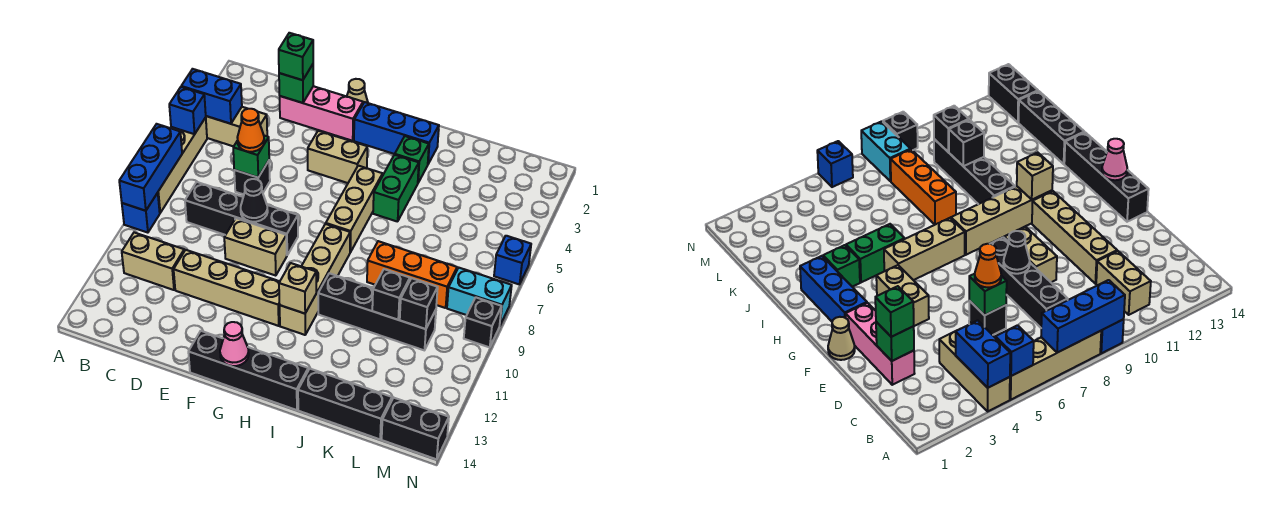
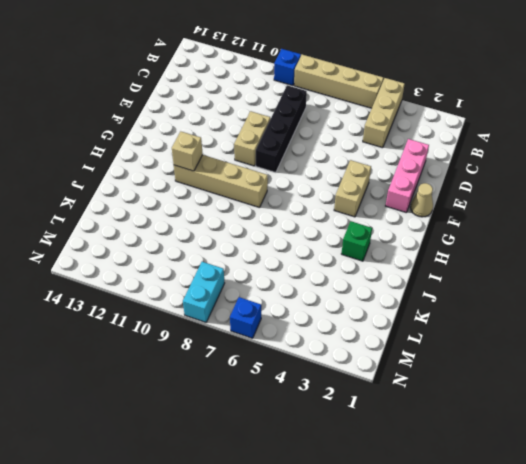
none -> tan brick B11:C11 level 1
none -> black brick D6 level 1
none -> tan brick D11:G11 level 1
none -> black brick F14:I14 level 1

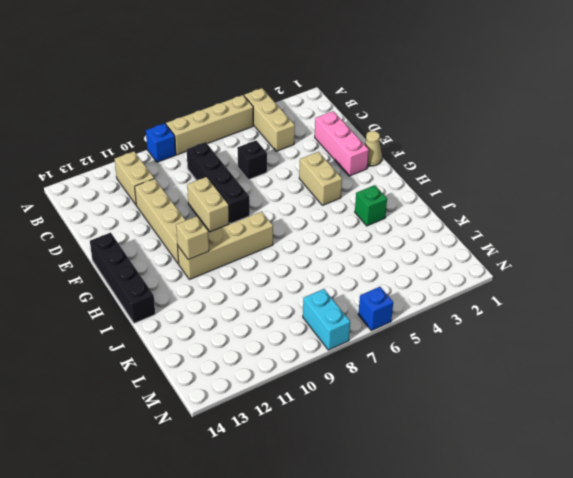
none -> blue brick G2:I2 level 1
none -> tan brick H5:H7 level 1
none -> green brick I4:I5 level 1
none -> black brick I10:L10 level 1

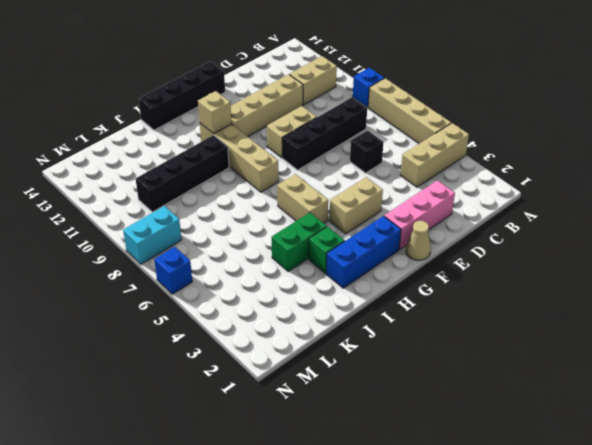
tan brick H5:H6 level 1 -> tan brick H5:H7 level 1
green brick I4:J4 level 1 -> green brick I4:I5 level 1
none -> orange brick J8:L8 level 1
none -> black brick J14:L14 level 1
none -> black brick M14:N14 level 1
none -> black brick N9 level 1

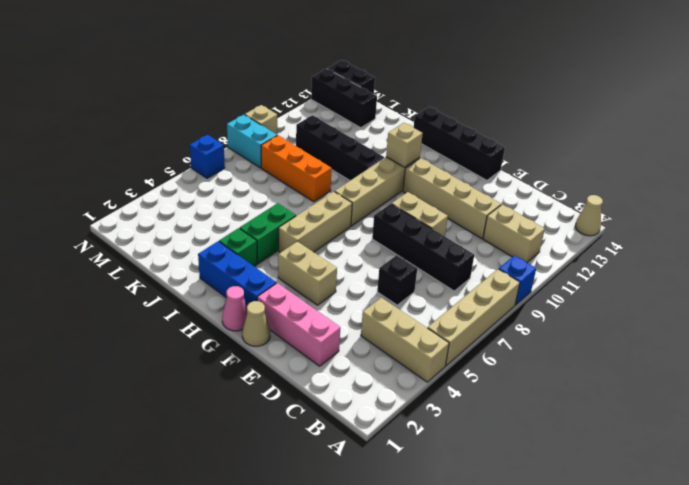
tan cone A14 level 1 -> none
pink cone G1 level 1 -> pink cone G14 level 2
black brick L13:N13 level 1 -> black brick J14:L14 level 1
tan brick N9 level 1 -> black brick N9 level 1
none -> blue brick A4:B4 level 2
none -> blue brick A5 level 2
none -> blue brick A7:A9 level 2
none -> green brick D2 level 2

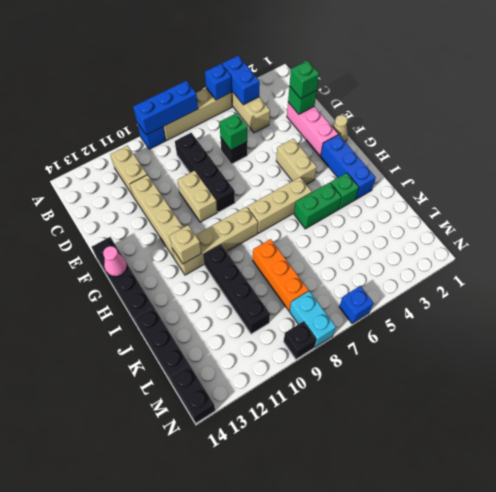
none -> black cone E8 level 2
none -> black brick K10 level 2
none -> black brick L10 level 2
none -> orange cone D6 level 3

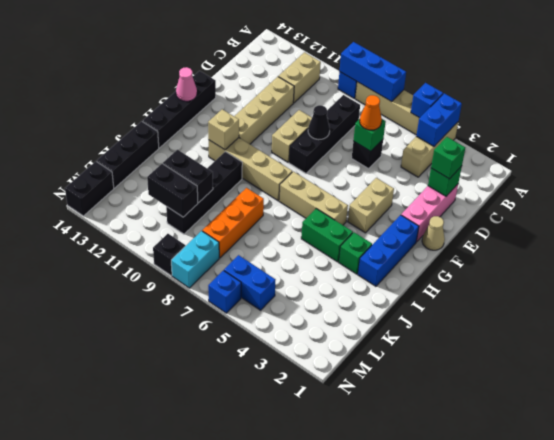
black brick K10:K11 level 2 -> black brick K10 level 2
black brick L10:L11 level 2 -> black brick L10 level 2
blue brick M5:M6 level 1 -> none

